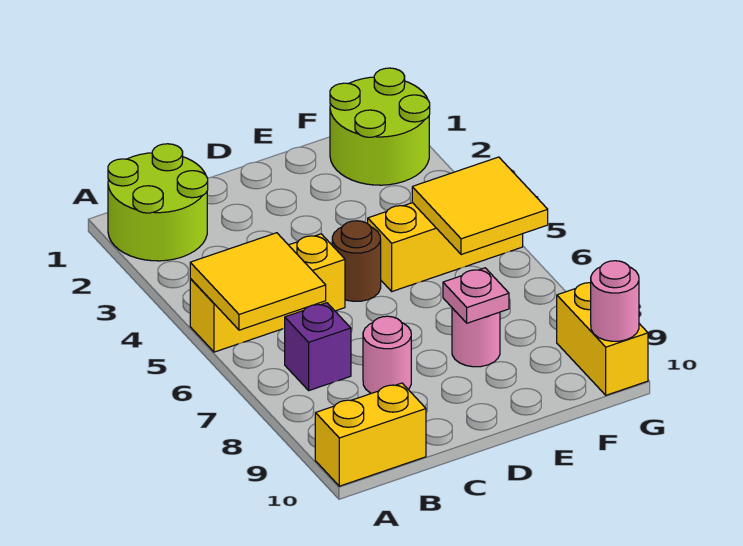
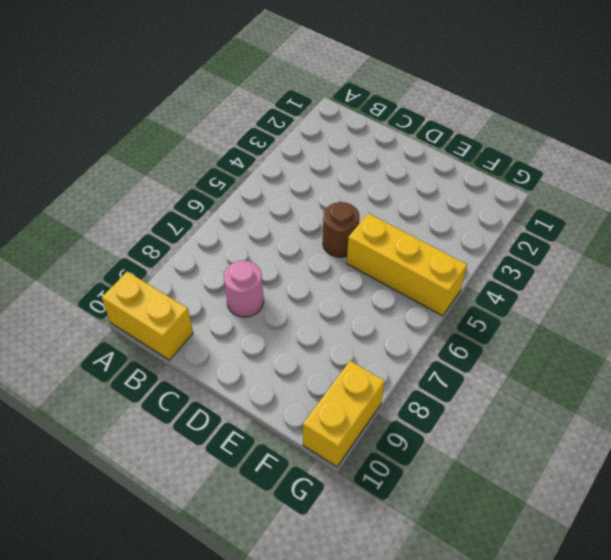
none -> lime round brick A1:B2 level 1
none -> yellow brick A5:C5 level 1
none -> purple brick B7 level 1

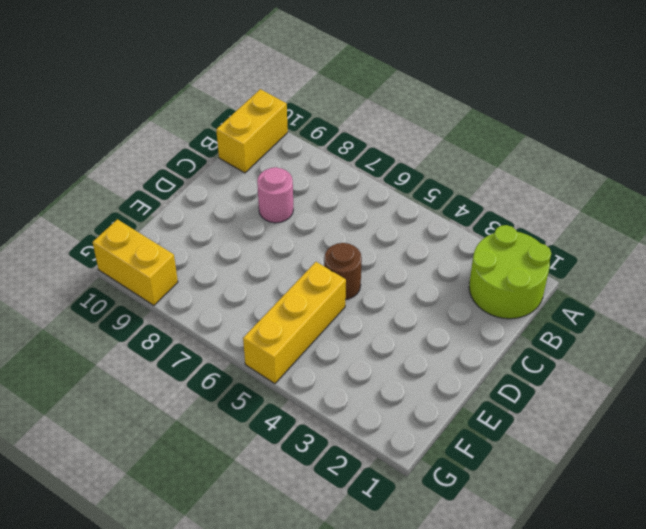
none -> yellow brick A5:C5 level 1
none -> purple brick B7 level 1
none -> pink round brick E8 level 1

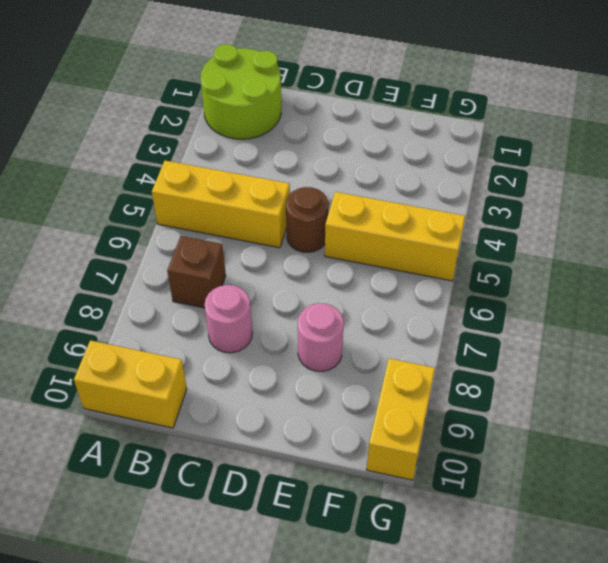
brown brick B7 level 1 -> purple brick B7 level 1
none -> lime round brick F1:G2 level 1
none -> yellow tile A5:B6 level 2
none -> pink plate E8 level 2

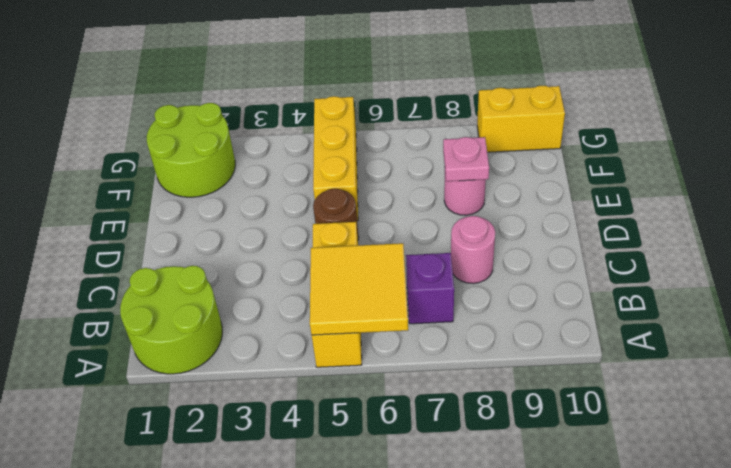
none -> yellow brick A10:B10 level 1
none -> yellow tile F5:G6 level 2
none -> pink round brick G10 level 2

